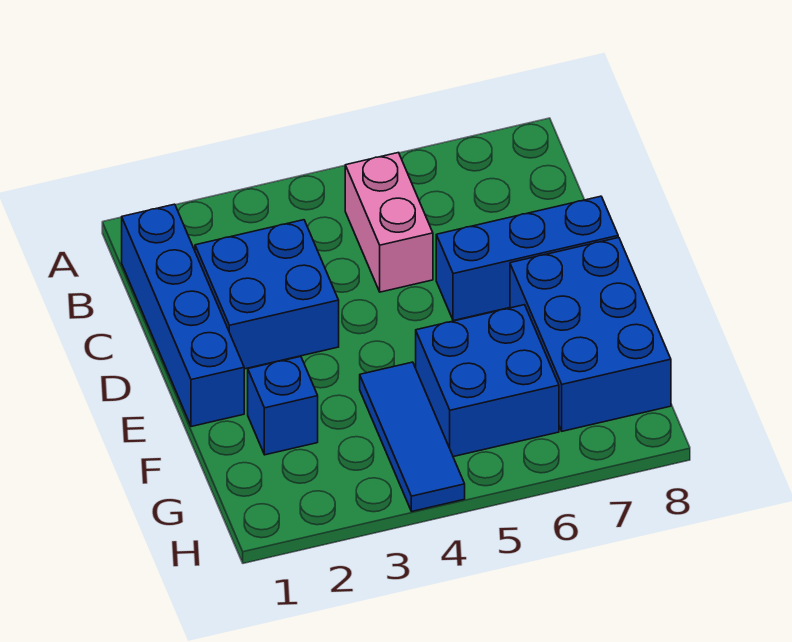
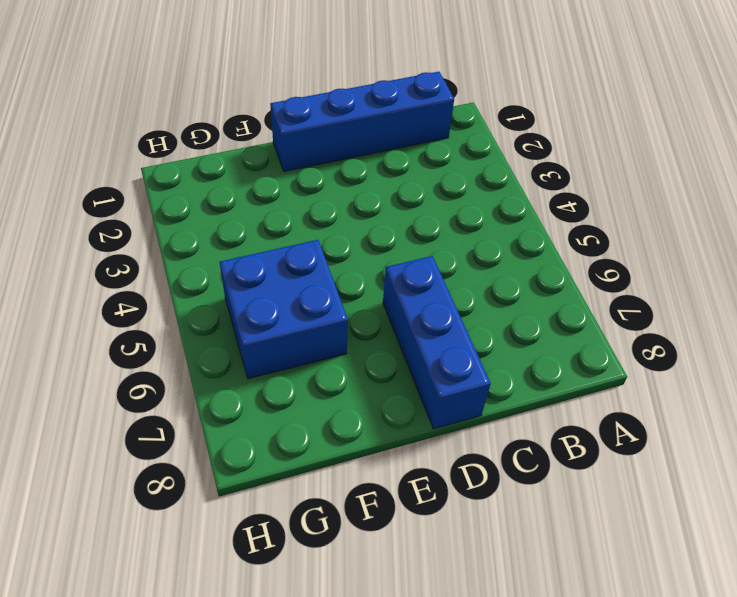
none -> pink brick B5:C5 level 1
none -> blue brick C2:D3 level 1

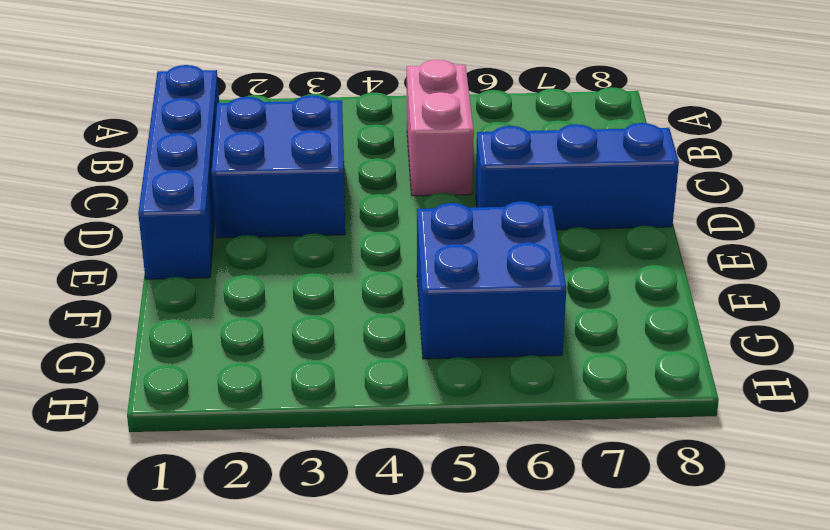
none -> blue brick E7:G8 level 1
none -> blue brick F2 level 1

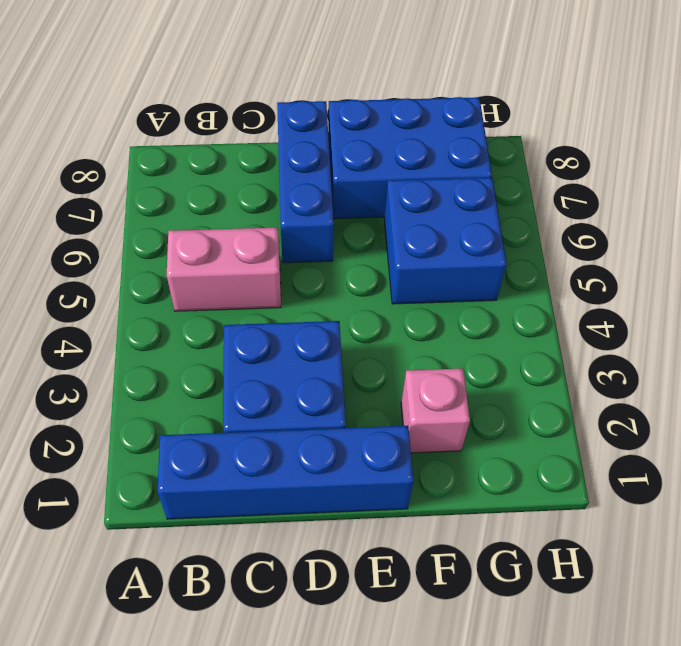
pink brick F2 level 1 -> blue brick F2 level 1
none -> blue tile F4:H4 level 1

